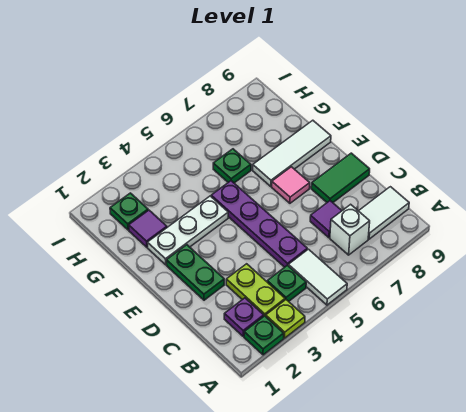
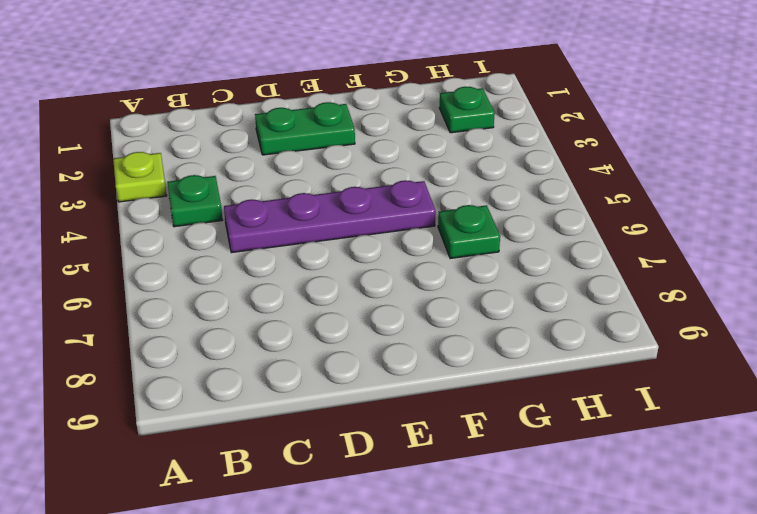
none -> green plate A2 level 1
none -> white tile A5:B5 level 1
none -> purple plate B2 level 1

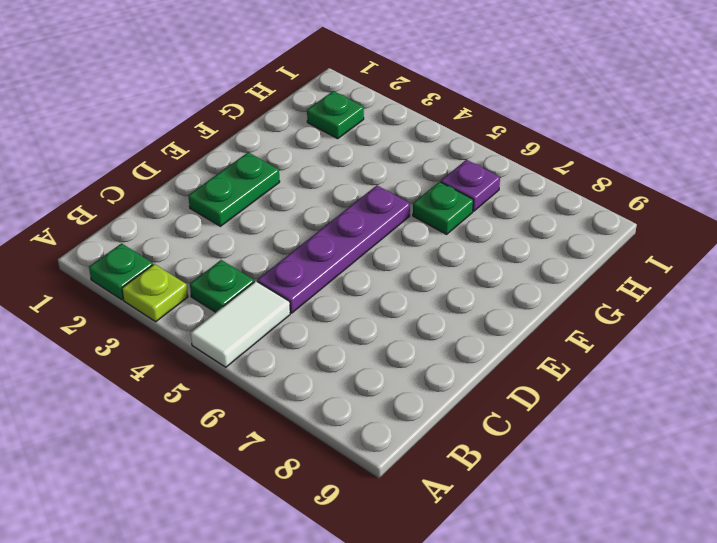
purple plate H6 level 1 -> purple plate B2 level 1
none -> lime plate B3:C3 level 1
none -> white brick B7 level 1
none -> white tile B8:B9 level 1

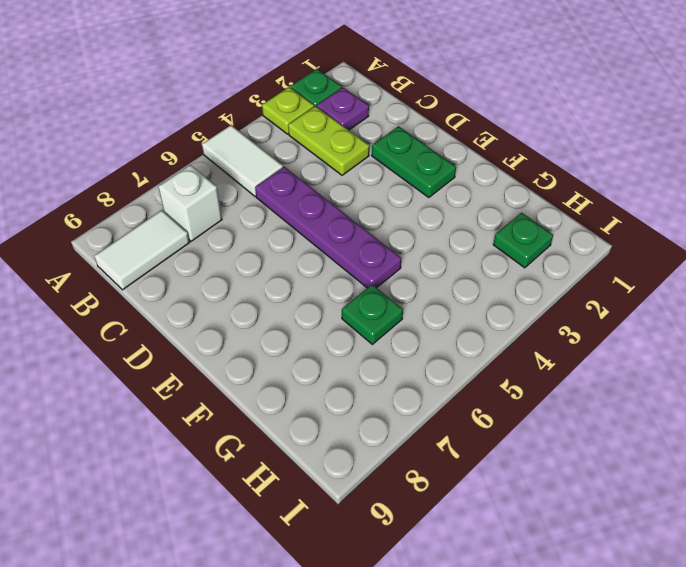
none -> green plate B4 level 1
none -> purple tile C7 level 1
none -> green tile D8:D9 level 1

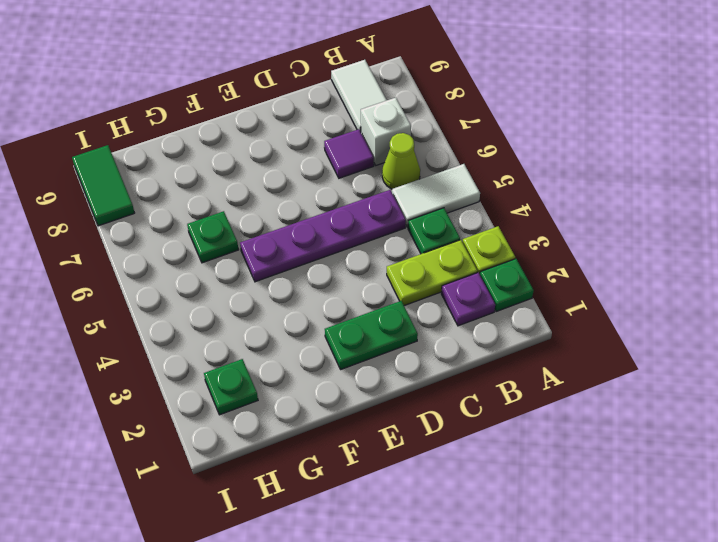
lime cone B6 level 1 -> none
green tile I8:I9 level 1 -> green tile D8:D9 level 1
none -> pink tile E7 level 1
none -> white plate F2:F4 level 1
none -> white tile F7:F9 level 1

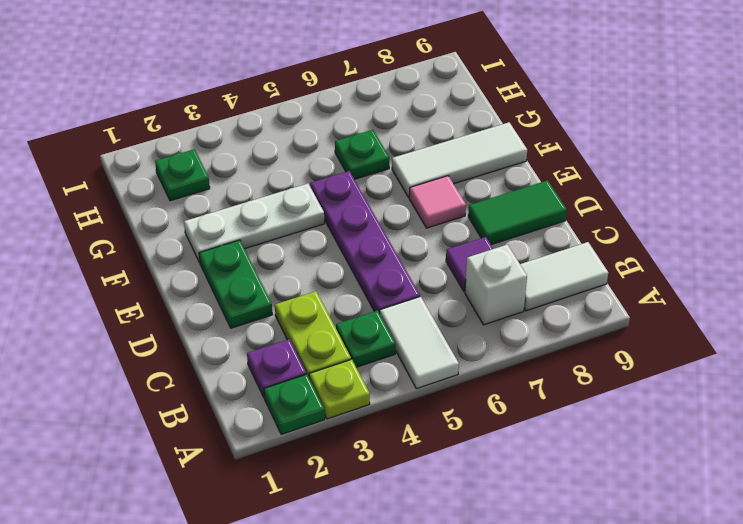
none -> purple tile G2 level 1

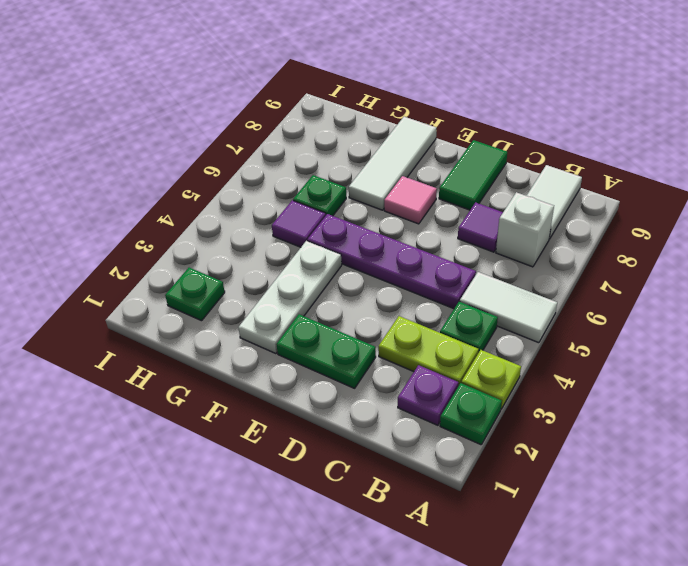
purple tile G5 level 1 -> purple tile G2 level 1

